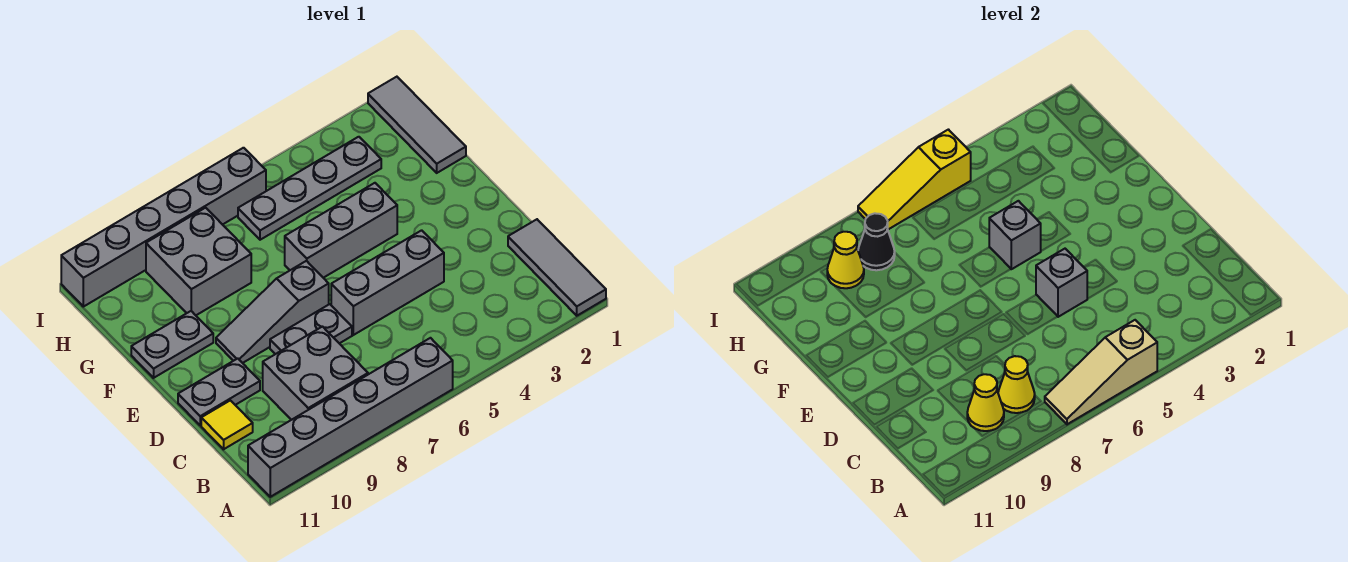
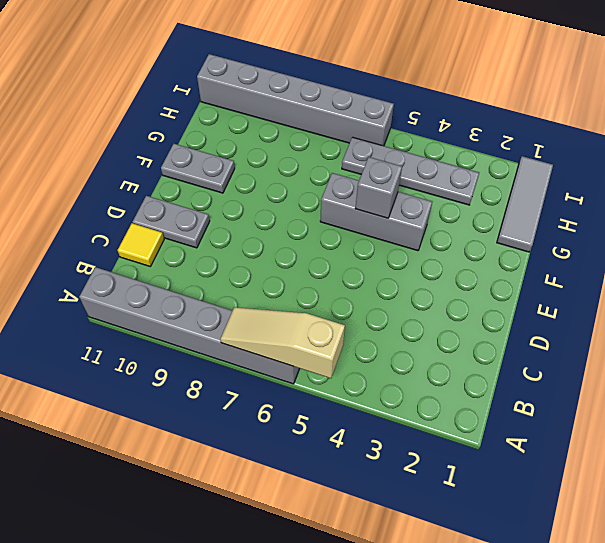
none -> grey tile A1:C1 level 1
none -> grey brick B8:C9 level 1
none -> grey brick D4:D6 level 1

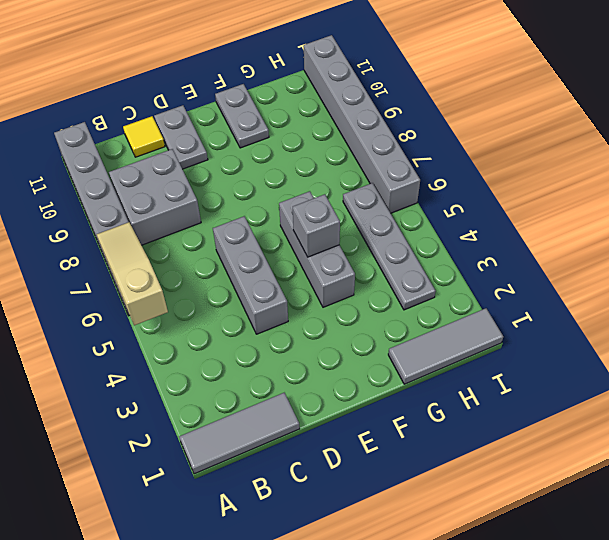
none -> grey plate D7:D8 level 1
none -> grey slope E7:E9 level 1 top 7
none -> grey brick G8:H9 level 1

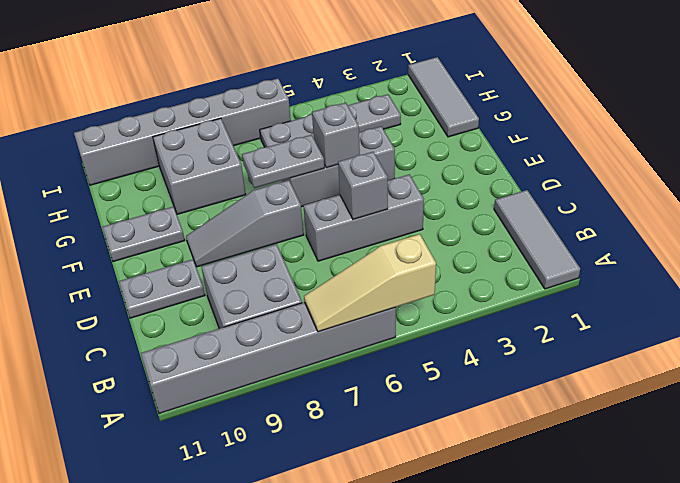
grey plate F6:F7 level 2 -> grey plate D7:D8 level 1
none -> yellow tile C11 level 1
none -> yellow cone B8 level 2
none -> yellow cone B9 level 2

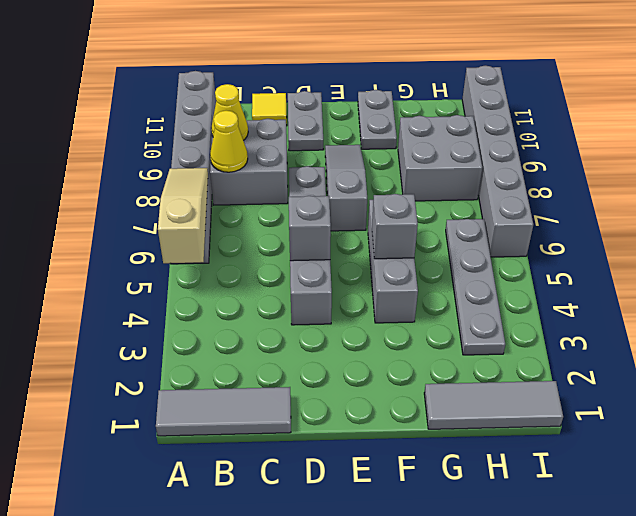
none -> black cone H8 level 2
none -> yellow cone H9 level 2
none -> yellow slope I5:I7 level 2 top 5

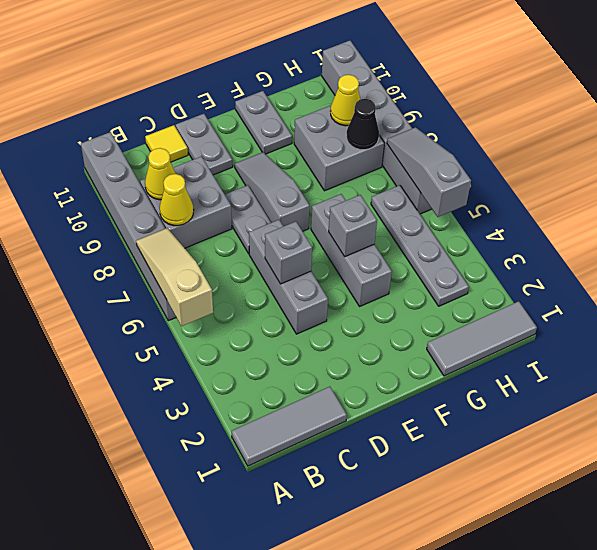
grey slope I5:I7 level 2 top 5 -> yellow slope I5:I7 level 2 top 5

